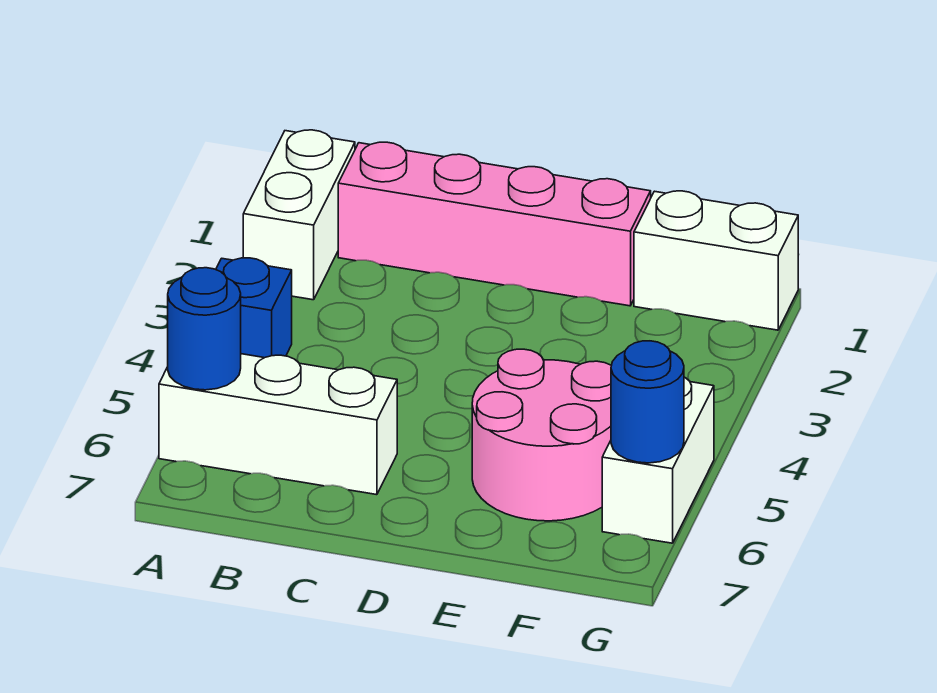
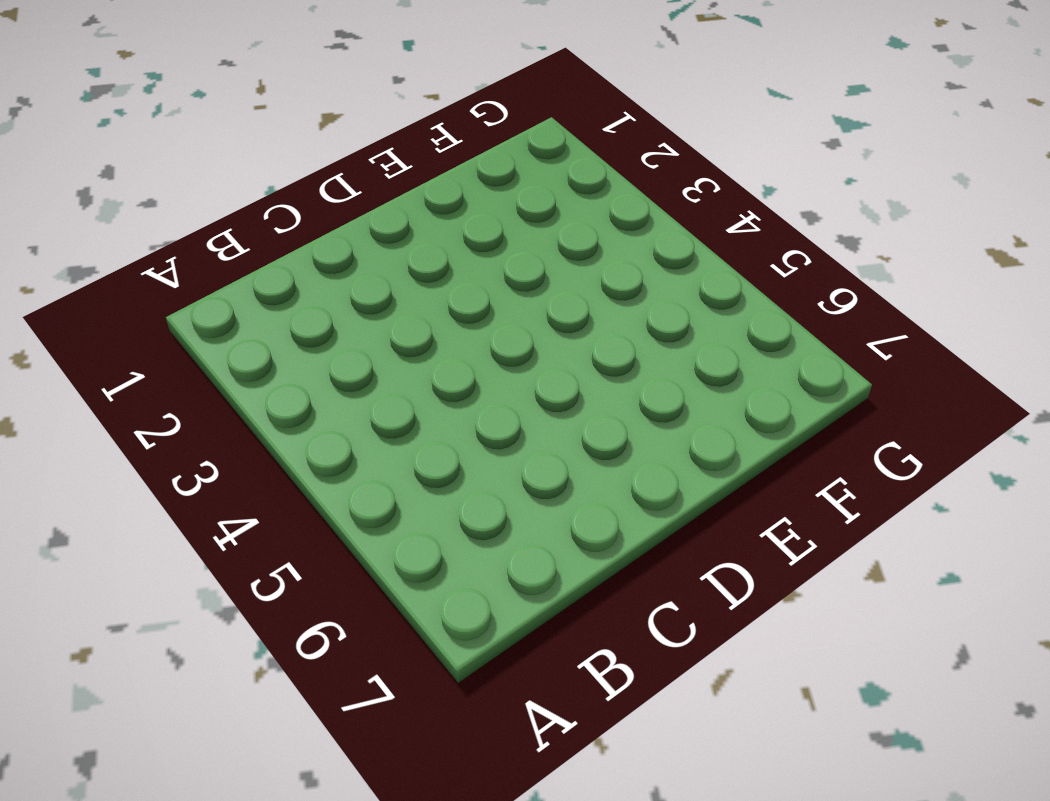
none -> white brick A1:A2 level 1
none -> blue brick A4 level 1

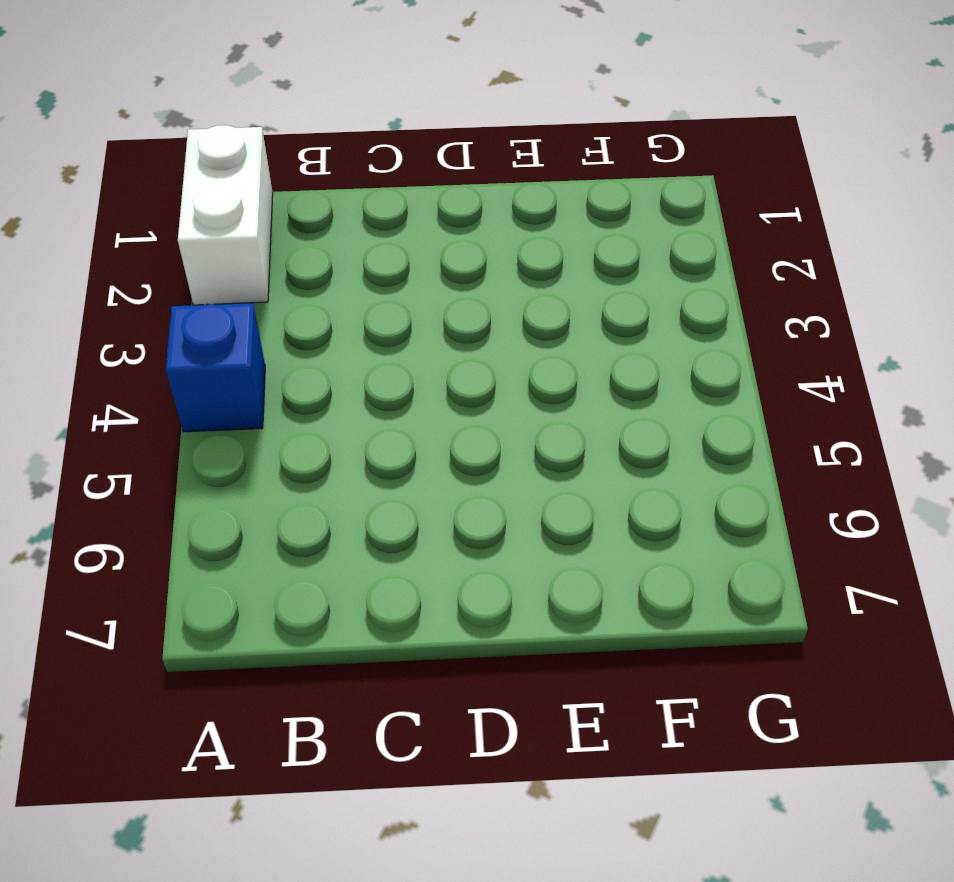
none -> white brick A6:C6 level 1
none -> pink brick B1:E1 level 1

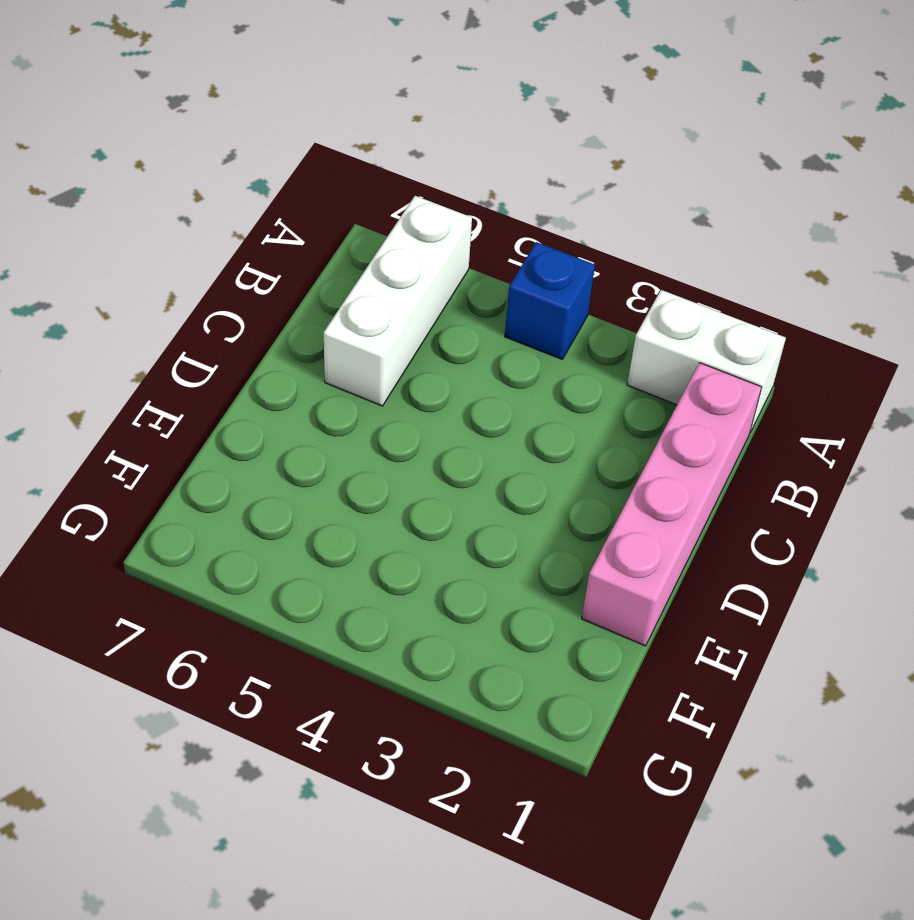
none -> pink round brick E5:F6 level 1
none -> white brick F1:G1 level 1

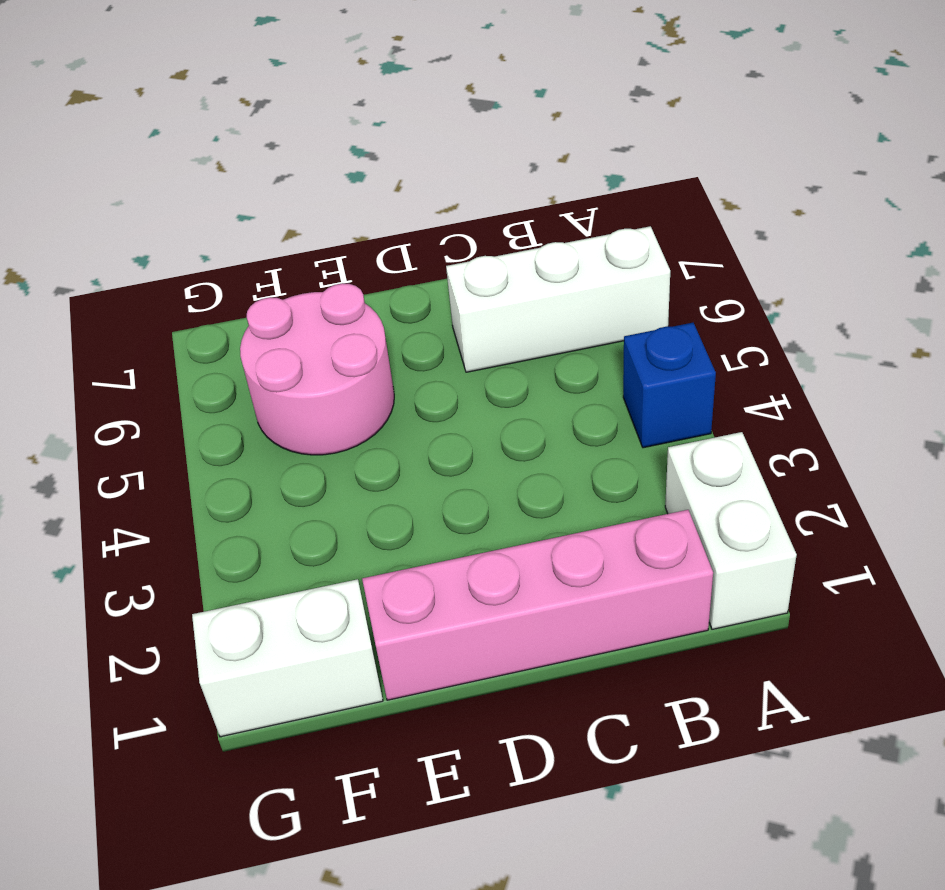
none -> white brick G5:G6 level 1
none -> blue round brick A6 level 2

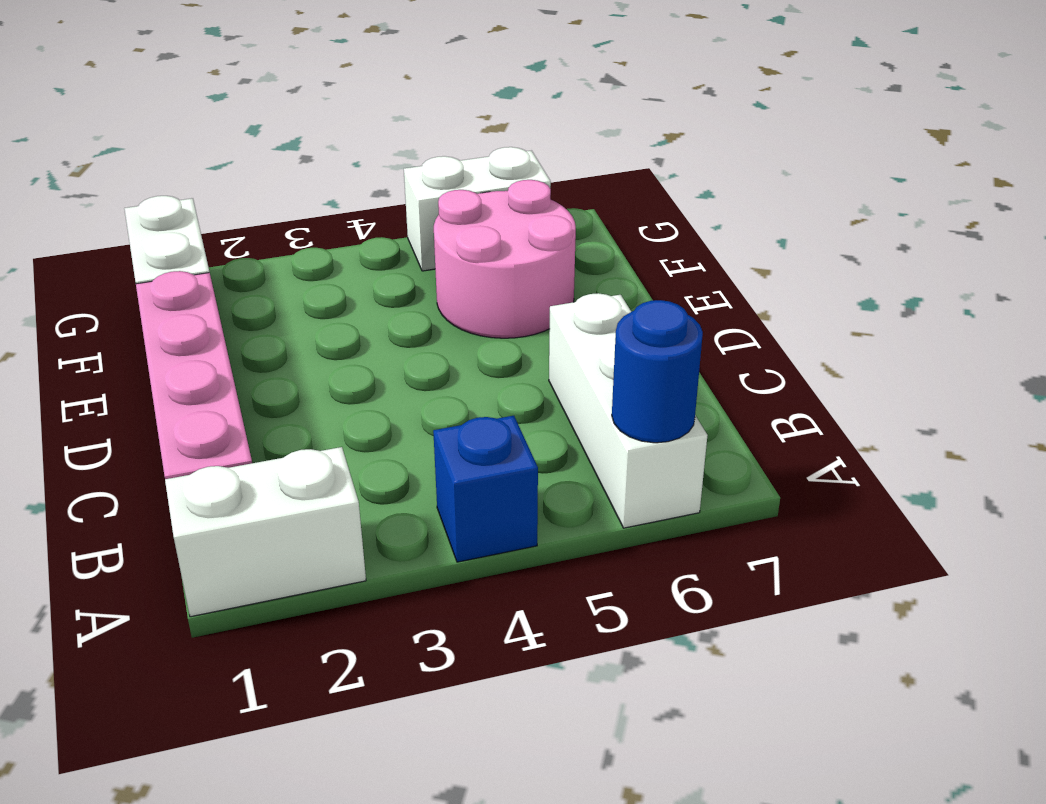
none -> blue round brick G6 level 2

